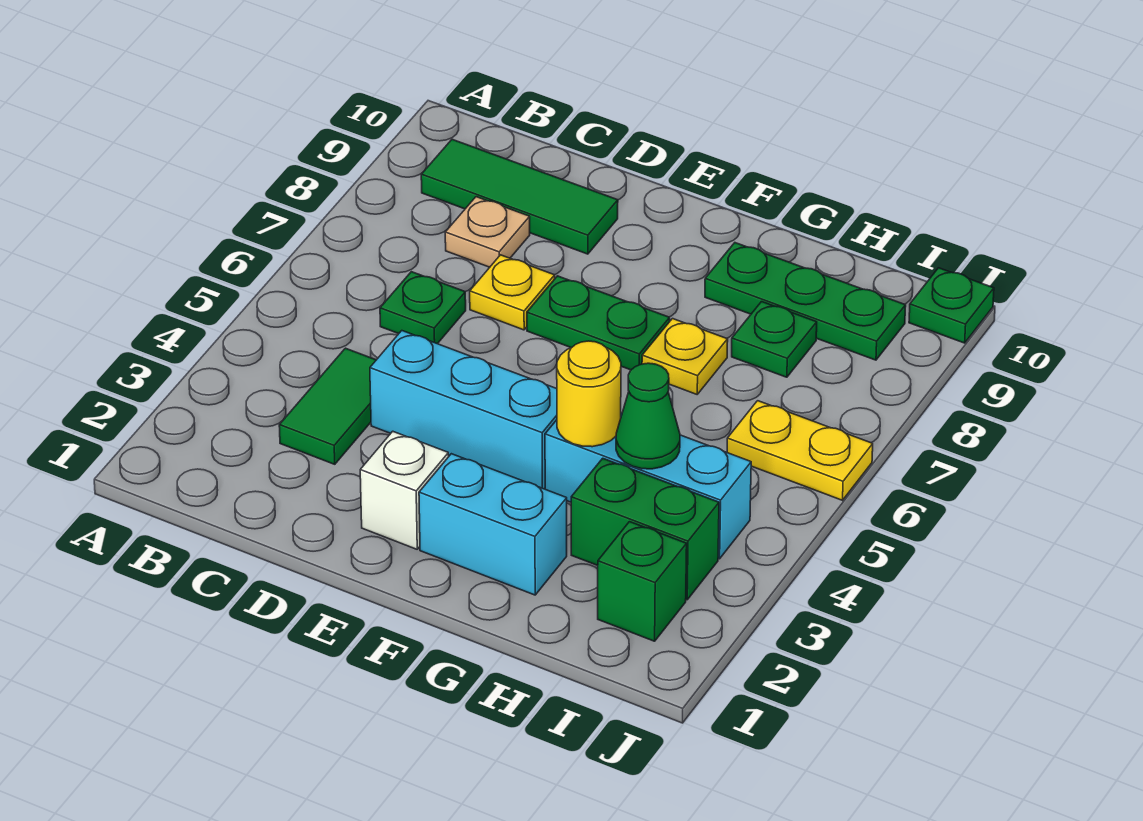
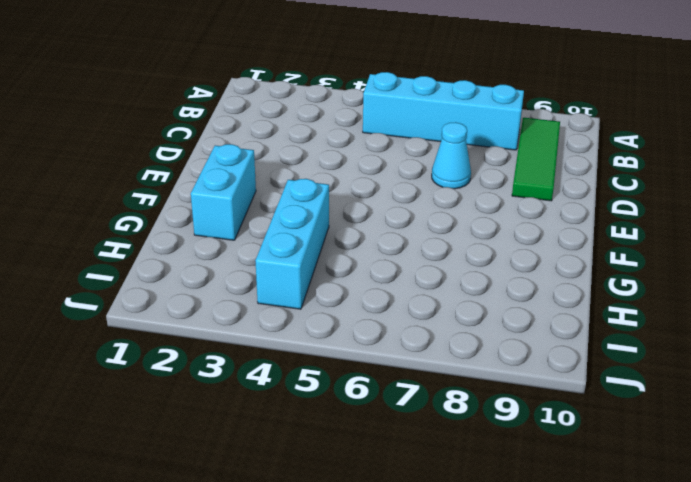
cyan brick B5:B8 level 1 -> none
cyan cone D7 level 1 -> yellow plate D7 level 1
none -> green tile C3:C4 level 1
none -> green plate C6 level 1
none -> tan plate C8 level 1

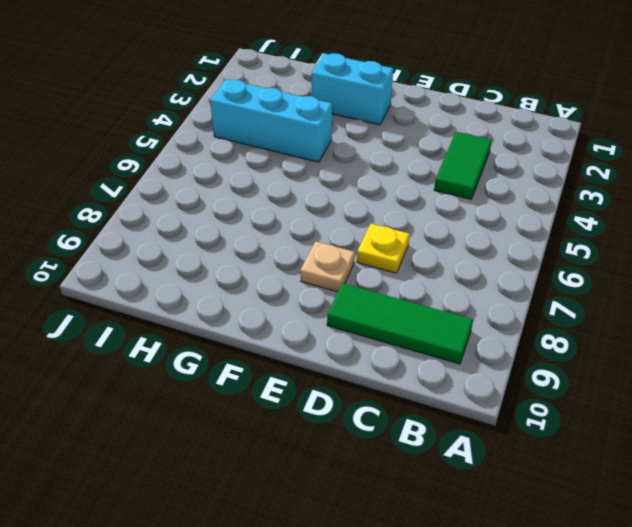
tan plate E8 level 1 -> tan plate C8 level 1
none -> green plate C6 level 1
none -> cyan brick D4:F4 level 1
none -> white brick E2 level 1

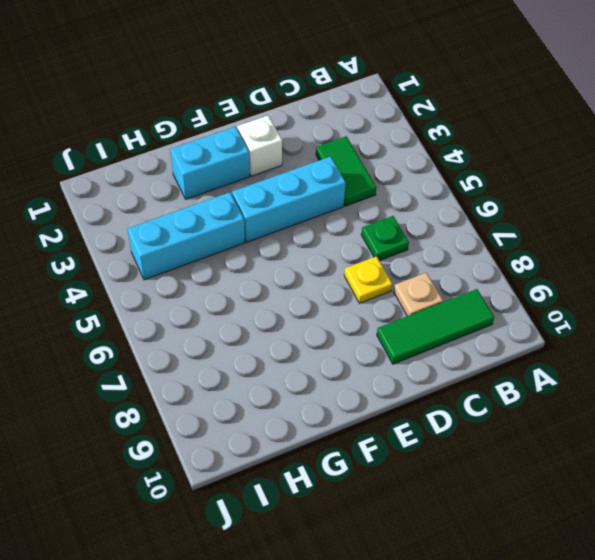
none -> green plate E7:F7 level 1
none -> yellow plate G7 level 1
none -> green plate G9:I9 level 1

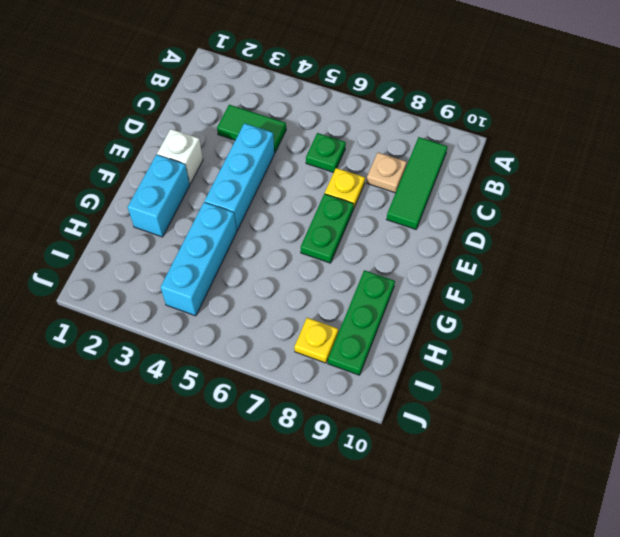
yellow plate I8 level 1 -> yellow plate G7 level 1
none -> green brick H3:I3 level 1
none -> green plate H8 level 1
none -> green brick I2 level 1

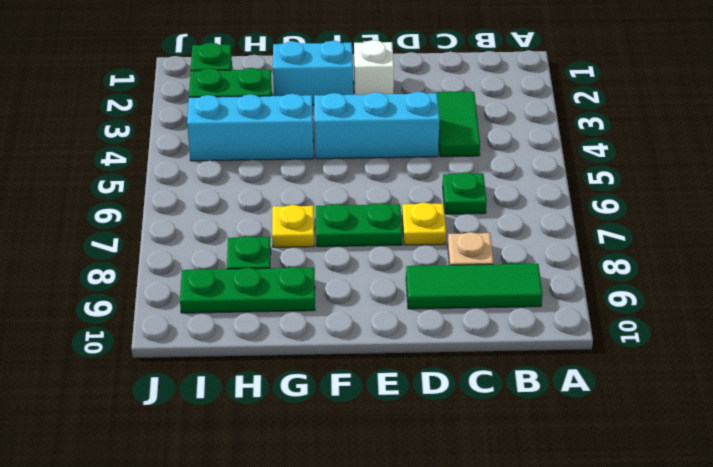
none -> yellow plate I6:J6 level 1
none -> green plate J10 level 1
none -> yellow round brick G4 level 2

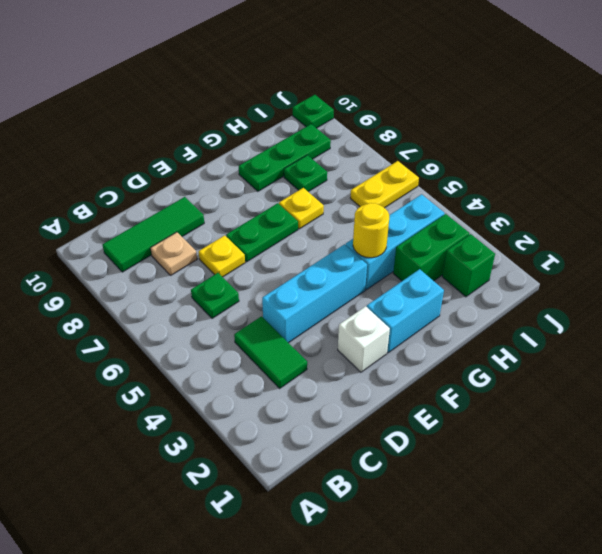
none -> green cone H4 level 2

